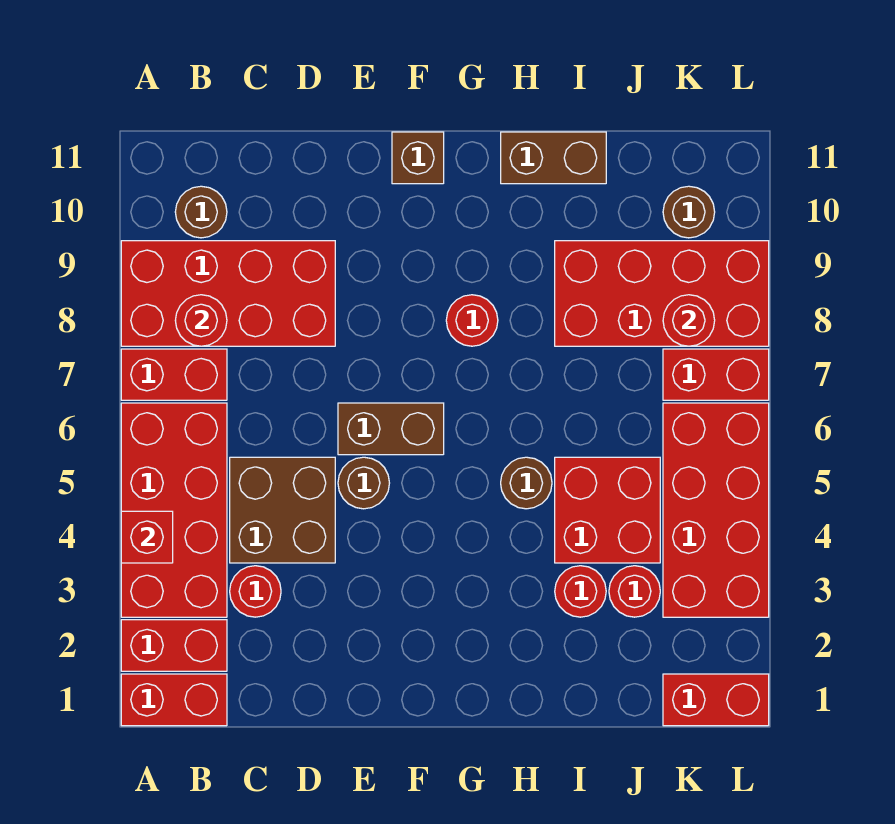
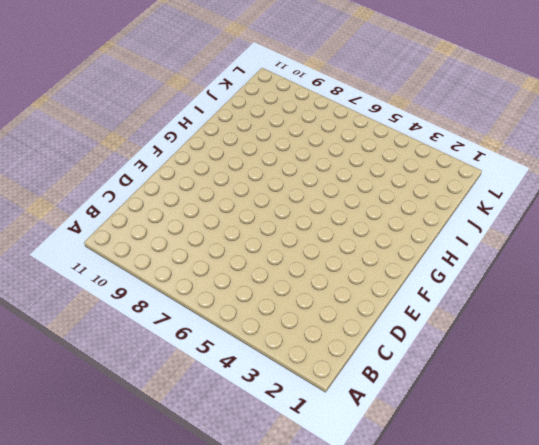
none -> red brick A1:B1 level 1
none -> red brick A2:B2 level 1
none -> red brick A3:B6 level 1

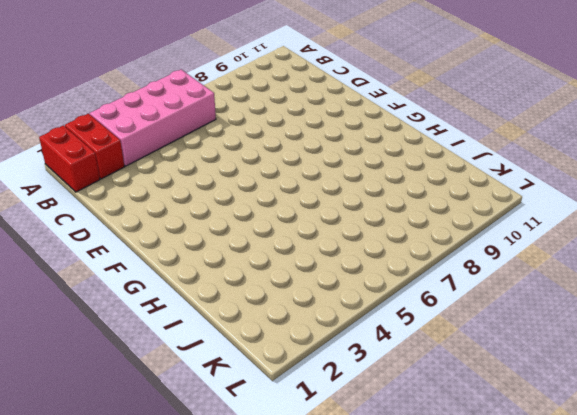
pink brick A3:B6 level 1 -> red brick A3:B6 level 1
none -> red brick A7:B7 level 1
none -> red brick A8:D9 level 1
none -> brown round brick B10 level 1

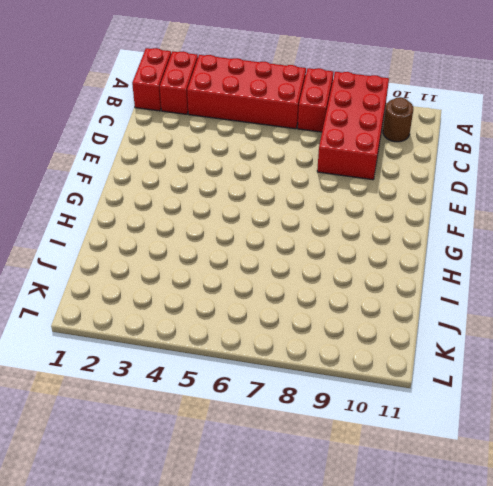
none -> red round brick C3 level 1
none -> brown brick C4:D5 level 1
none -> brown round brick E5 level 1

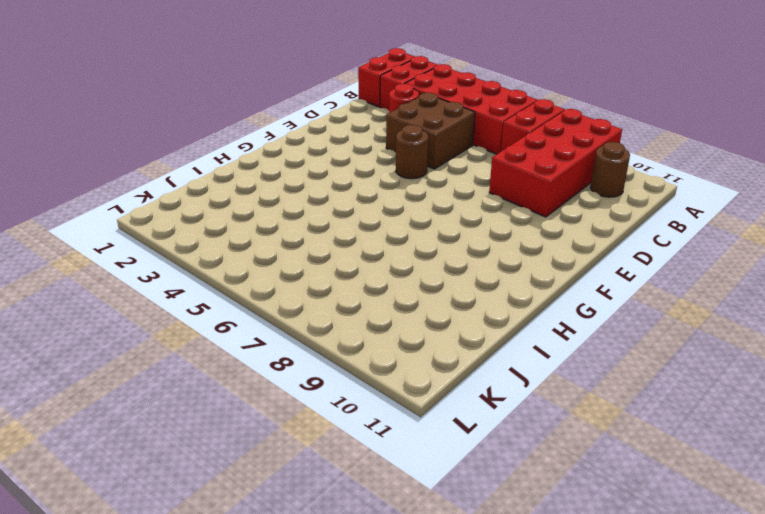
none -> brown brick E6:F6 level 1
none -> brown brick F11 level 1
none -> red round brick G8 level 1

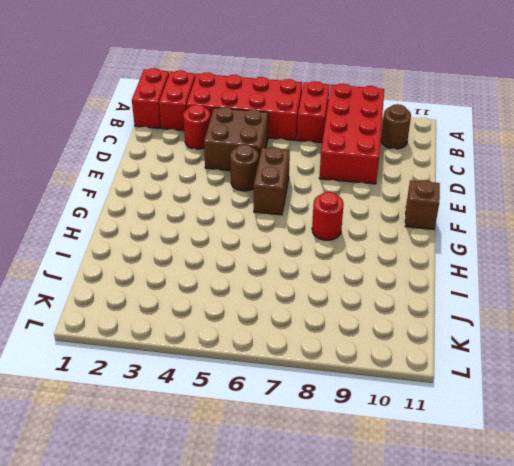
none -> brown round brick H5 level 1
none -> brown brick H11:I11 level 1
none -> red round brick I3 level 1

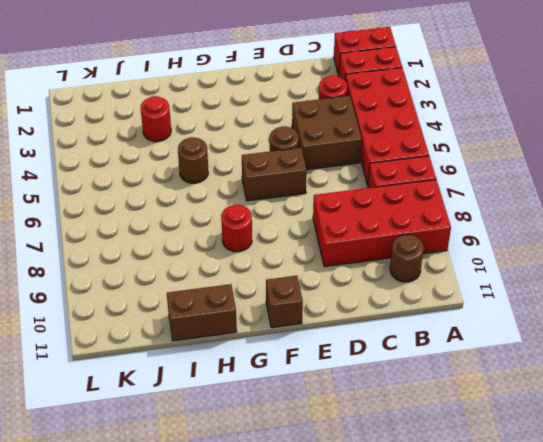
none -> red brick I4:J5 level 1
none -> red brick I8:L9 level 1
none -> red round brick J3 level 1

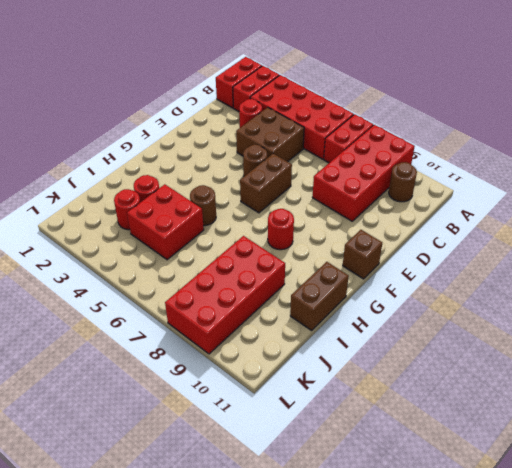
none -> red brick K1:L1 level 1
none -> red brick K3:L6 level 1
none -> red brick K7:L7 level 1

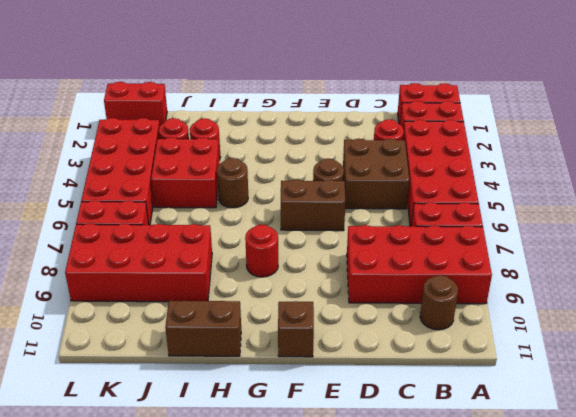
none -> brown round brick K10 level 1
none -> red brick A4 level 2
none -> red round brick B8 level 2

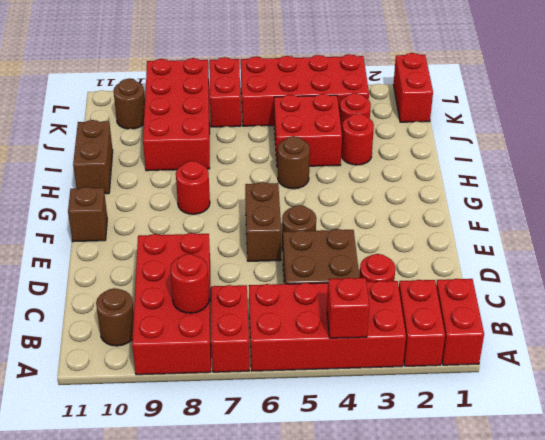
none -> red round brick K8 level 2

